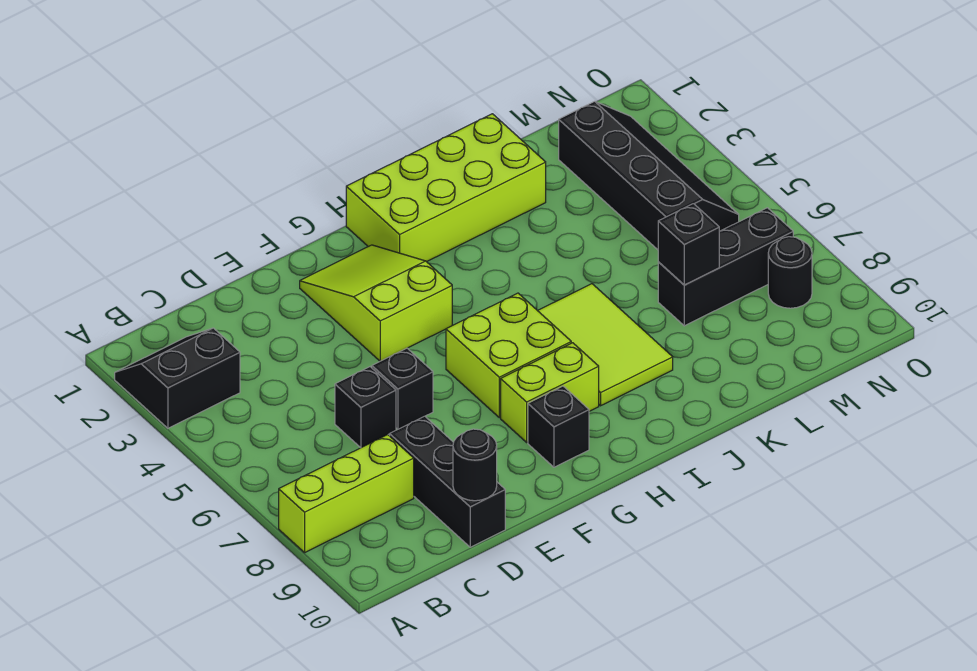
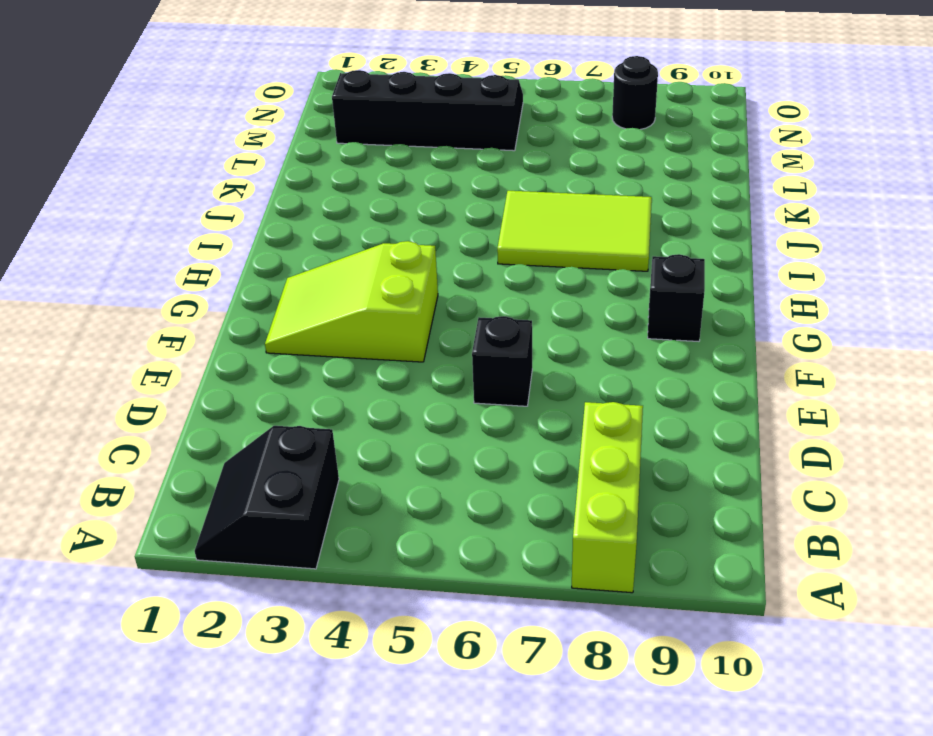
none -> black brick D6 level 1
none -> black brick D8:D10 level 1
none -> lime brick G6:H7 level 1

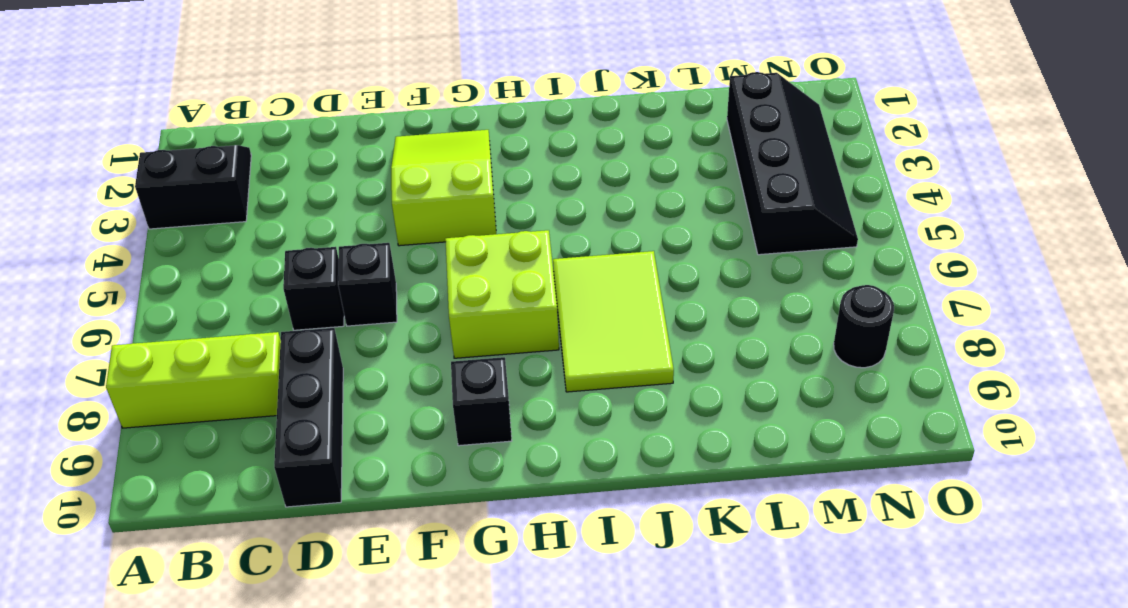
none -> lime brick G8:H8 level 1
none -> lime brick H1:K2 level 1
none -> black brick L7:N7 level 1

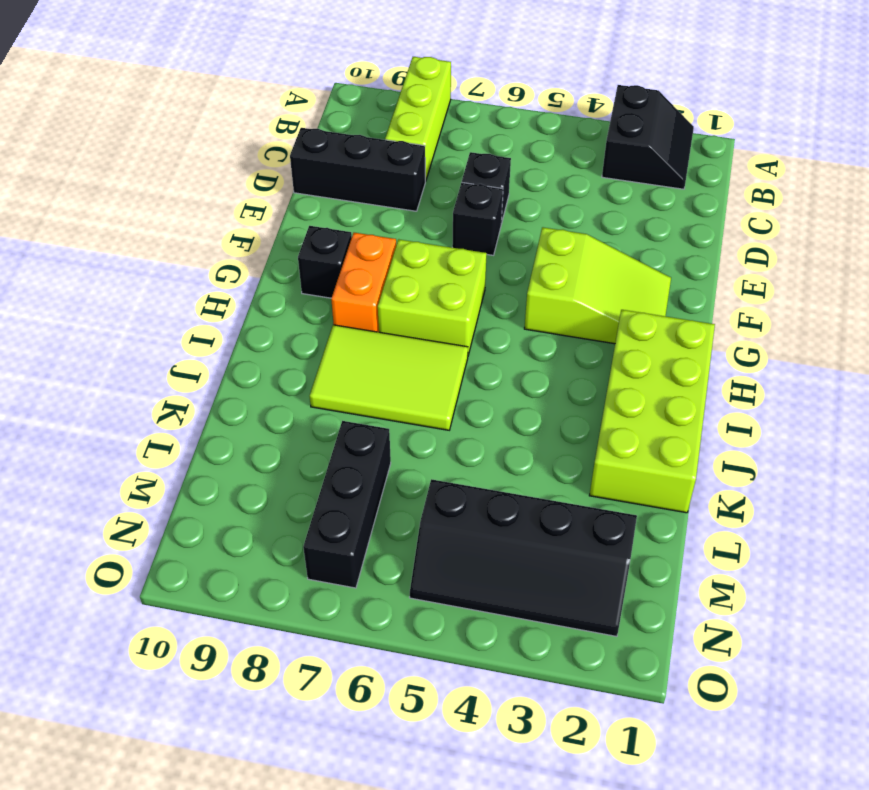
orange brick G8:H8 level 1 -> lime brick G8:H8 level 1
none -> black round brick N8 level 1
none -> black round brick D10 level 2
none -> black brick L7 level 2

